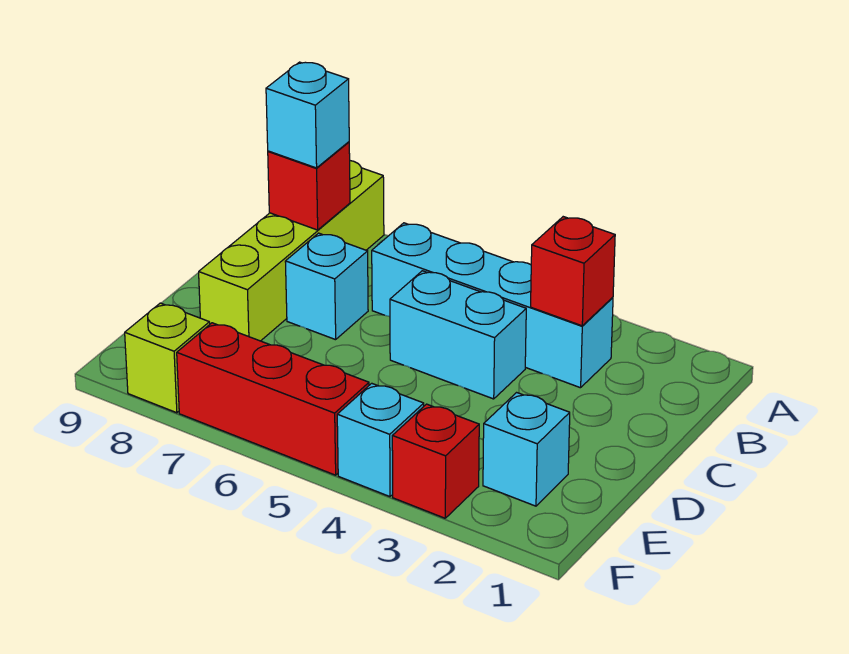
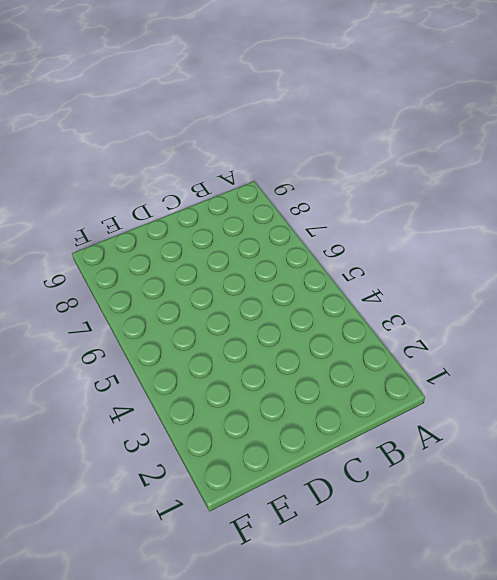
none -> lime brick A8:D8 level 1
none -> cyan brick B3:B6 level 1
none -> cyan brick C4:C5 level 1

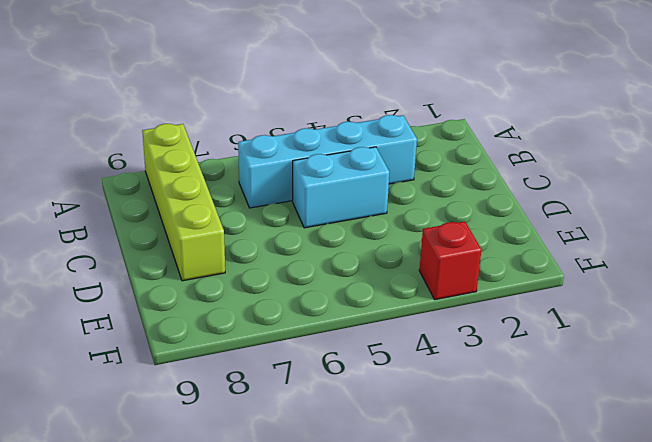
none -> cyan brick C7 level 1
none -> cyan brick E2 level 1
none -> cyan brick F4 level 1

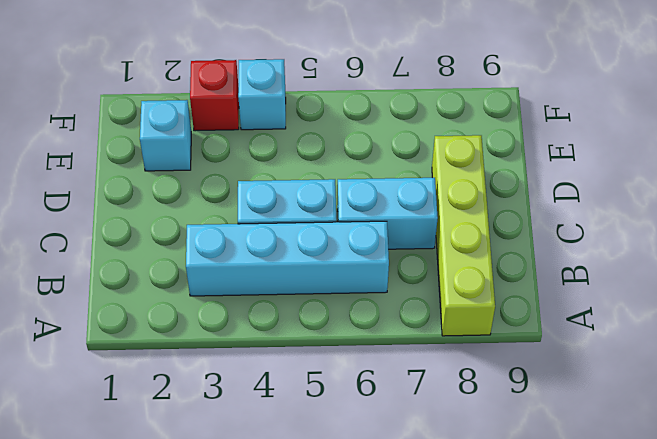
cyan brick C6:C7 level 1 -> cyan brick C7 level 1
none -> red brick F5:F7 level 1
none -> lime brick F8 level 1
none -> red brick B3 level 2

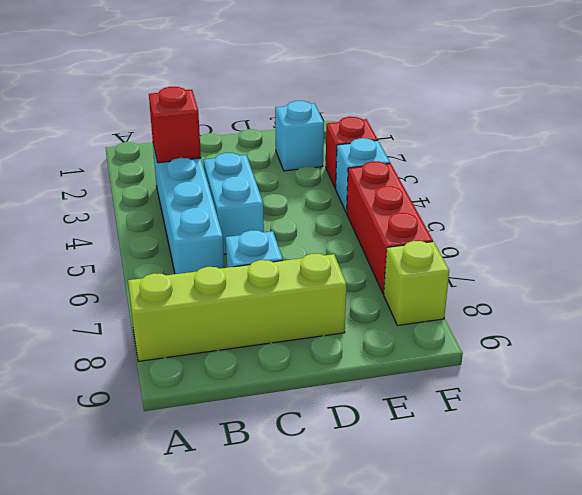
none -> red brick B8 level 2
none -> cyan brick B8 level 3

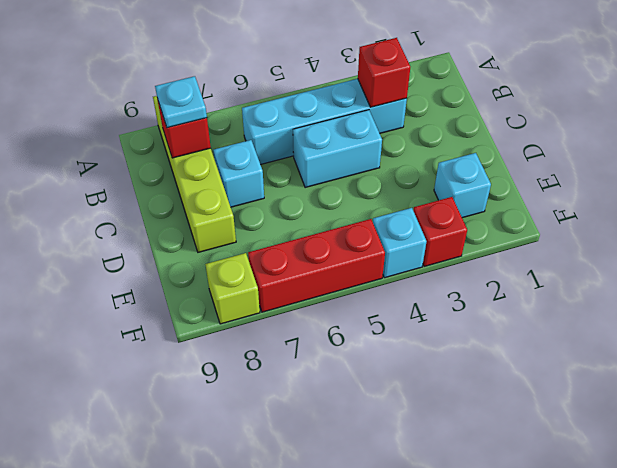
cyan plate B8 level 3 -> cyan brick B8 level 3

